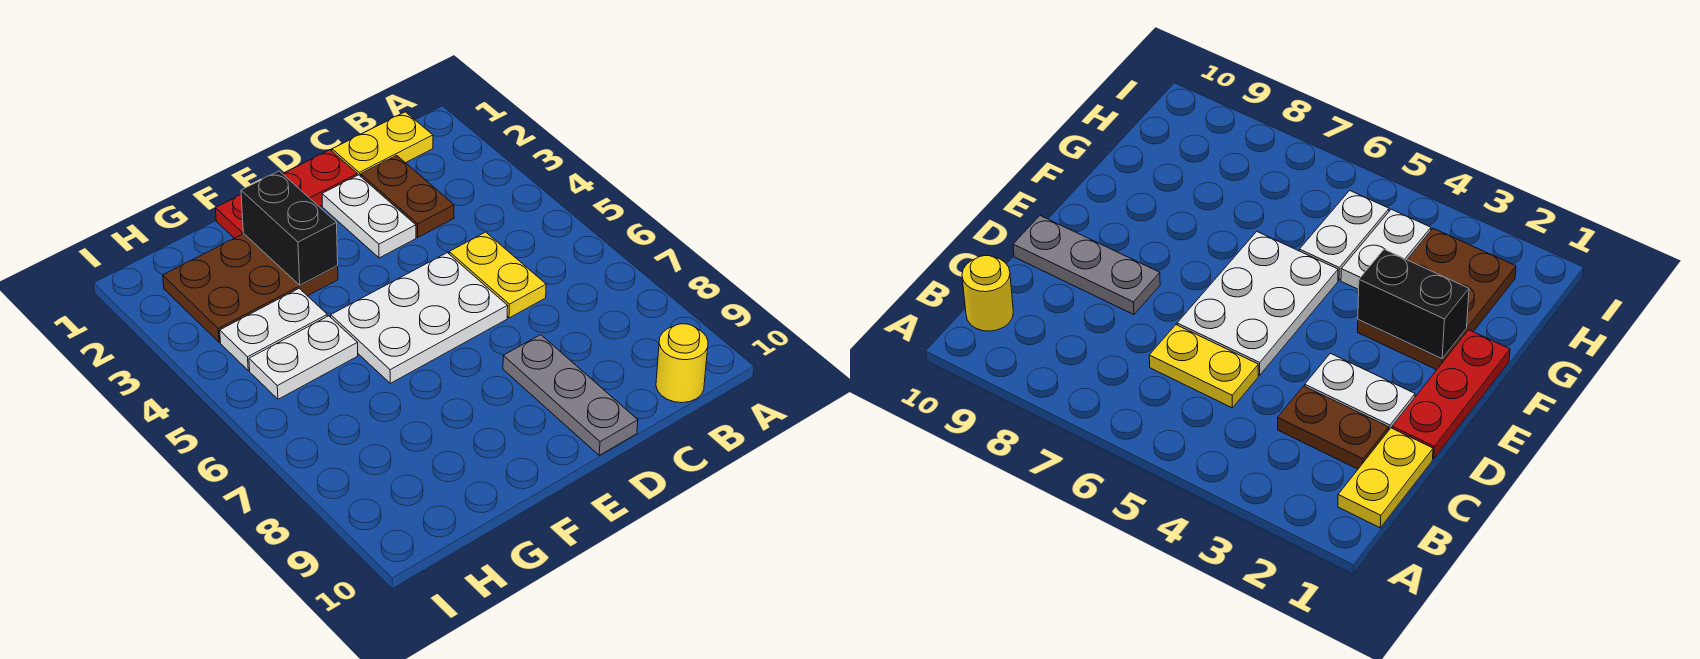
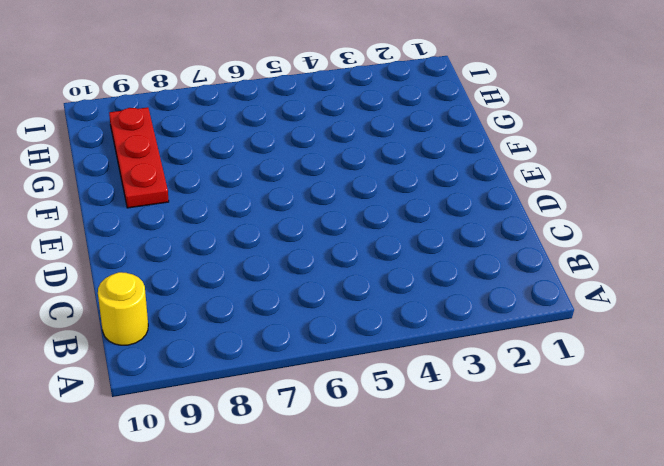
red plate F9:H9 level 1 -> red plate D1:F1 level 1
none -> yellow plate B1:C1 level 1
none -> brown plate C2:C3 level 1
none -> yellow plate C5:C6 level 1

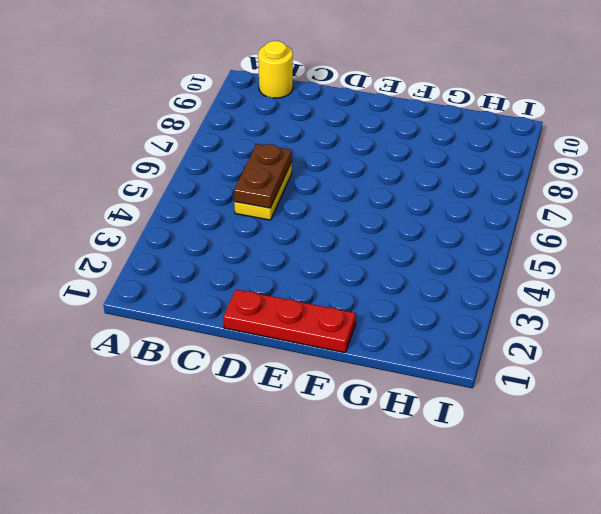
brown plate C5:C6 level 2 -> brown plate C2:C3 level 1
none -> yellow plate B1:C1 level 1
none -> white plate D2:D3 level 1
none -> white plate D5:F6 level 1

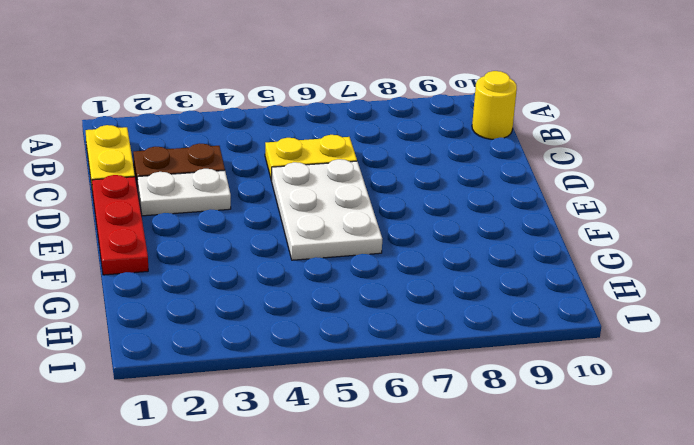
none -> grey plate D8:D10 level 1
none -> brown plate F2:H3 level 1
none -> white plate G4:H4 level 1

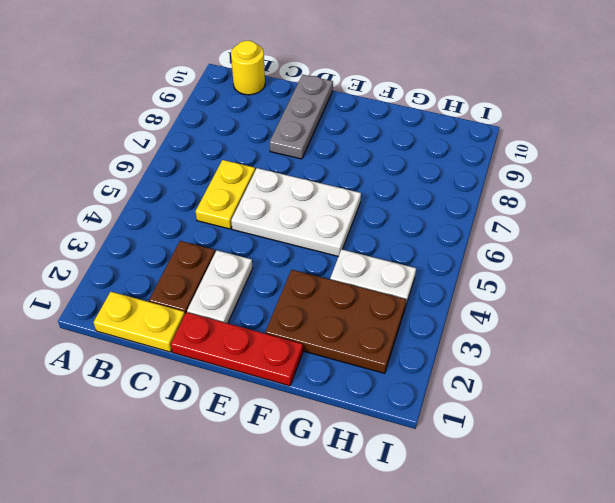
none -> white plate G5:H5 level 1
none -> black brick F2:F3 level 2

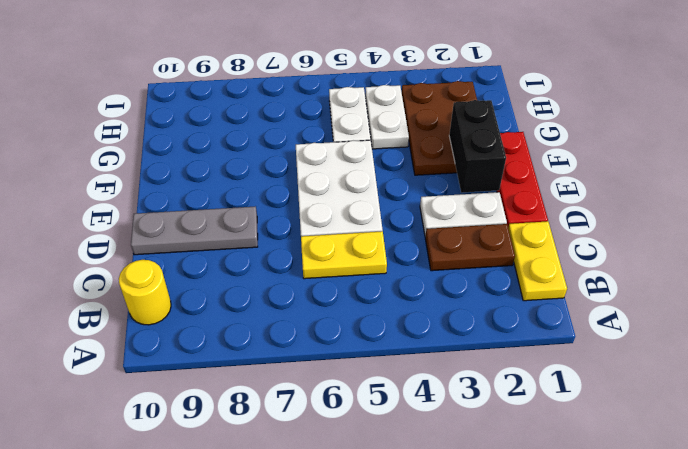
black brick E2:F2 level 2 -> black brick F2:F3 level 2

